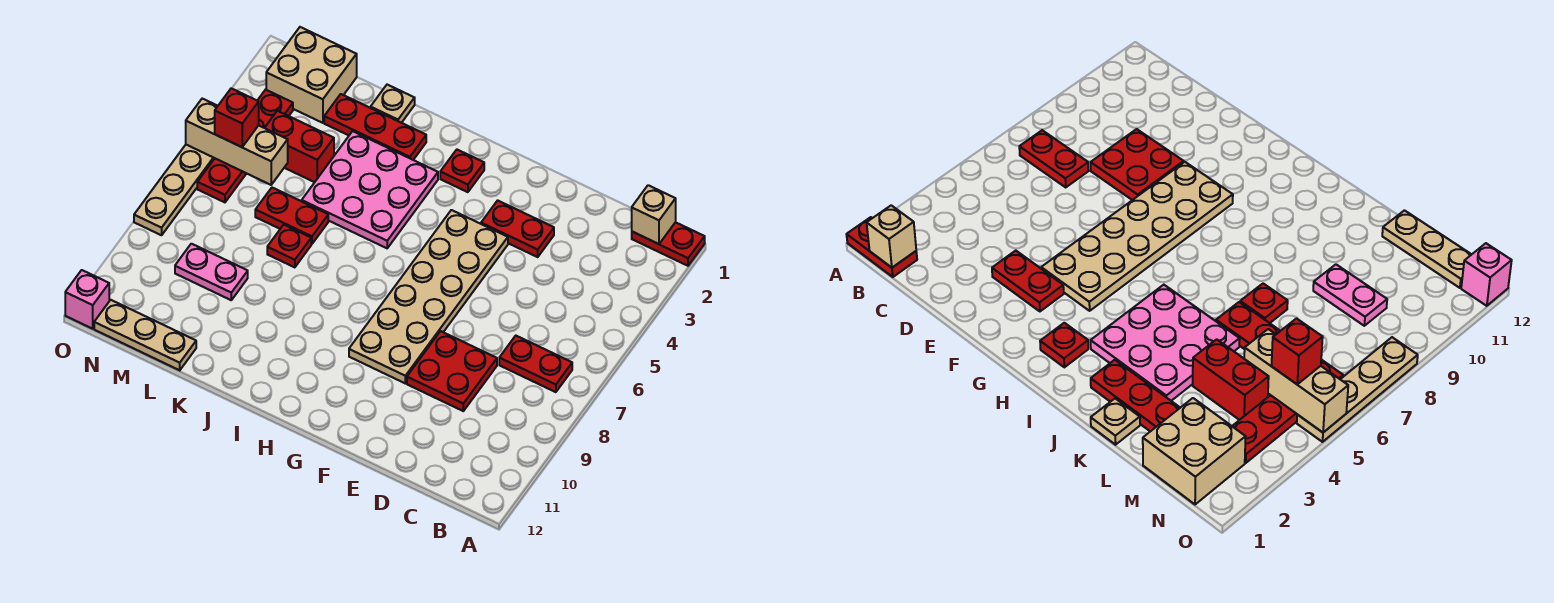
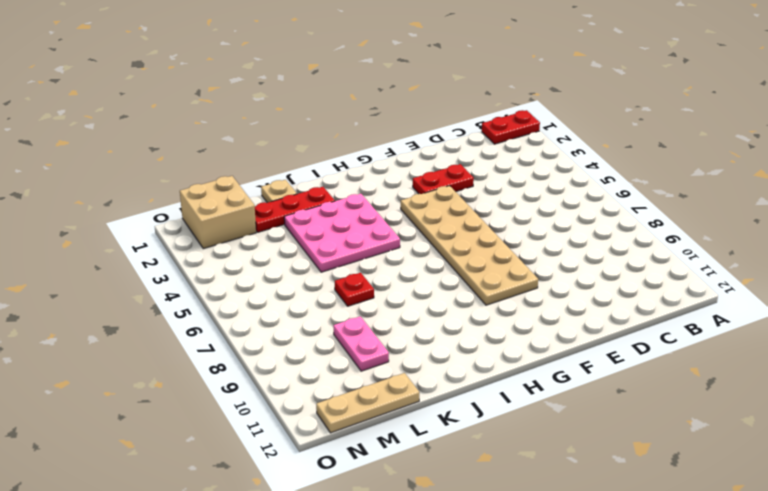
pink plate L9:L10 level 1 -> pink plate L9:M9 level 1
none -> red plate B7:C7 level 1
none -> red plate D8:E9 level 1
none -> red plate H2 level 1

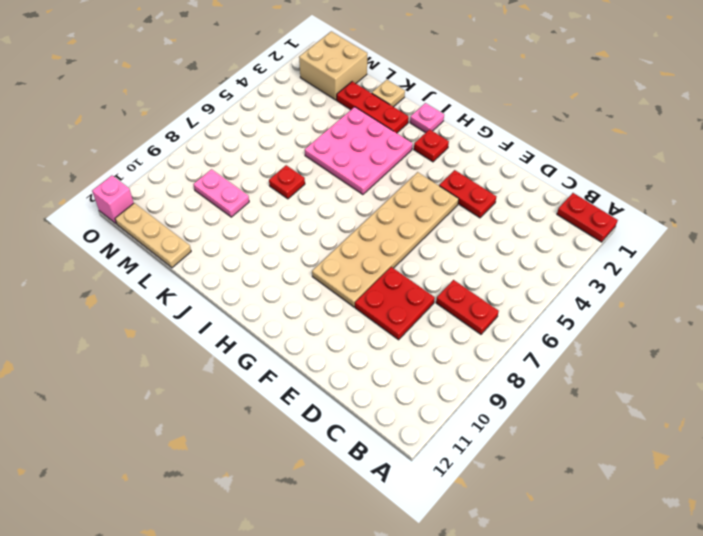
pink plate I1 level 1 -> none
none -> red plate K6:L6 level 1
none -> red brick L4:M4 level 1
none -> red plate N3:N6 level 1

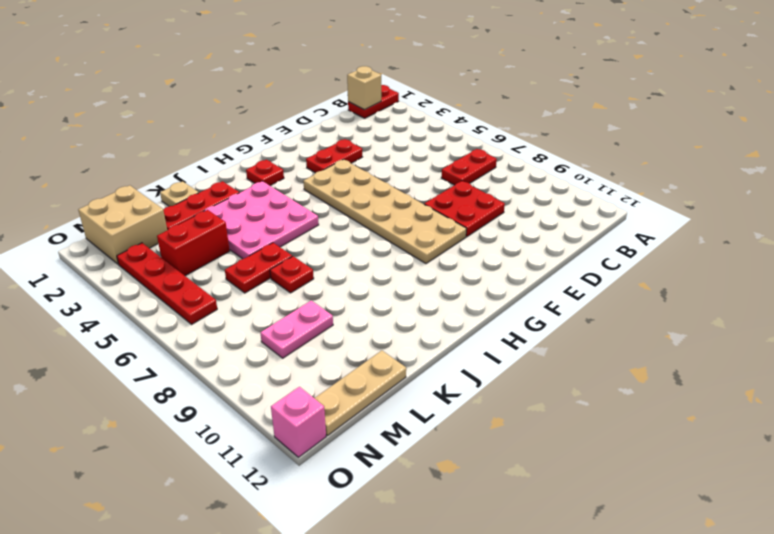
none -> tan plate O5:O8 level 1
none -> tan brick M5:O5 level 2
none -> red brick N5 level 3

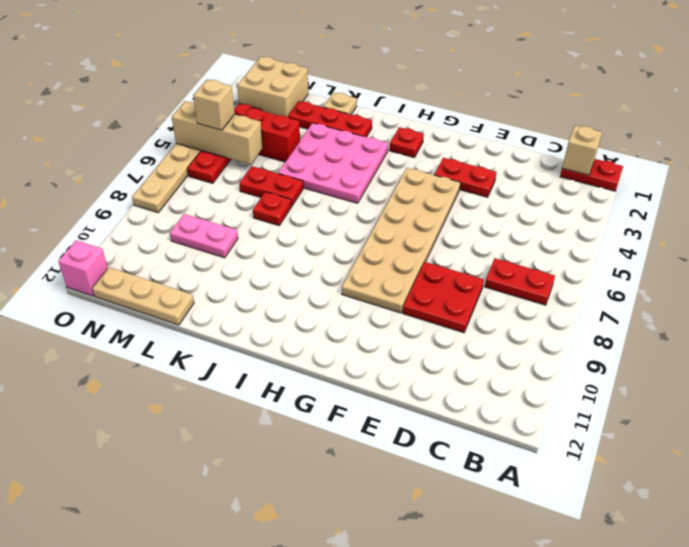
tan brick N5 level 3 -> red brick N5 level 3

